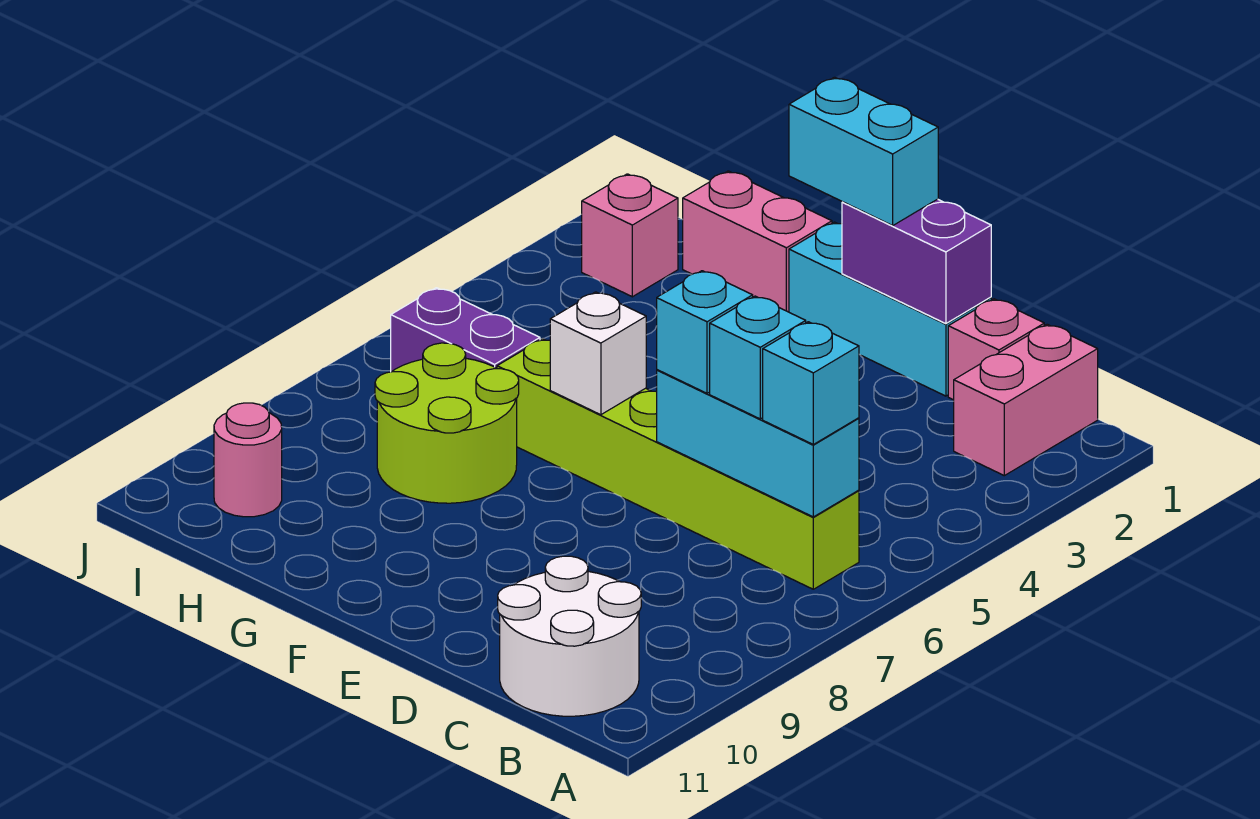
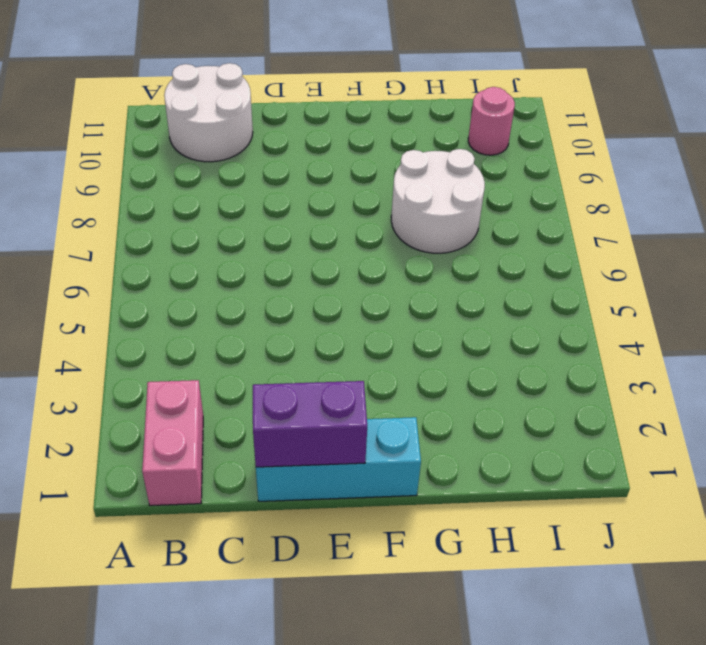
white round brick G7:H8 level 1 -> lime round brick G7:H8 level 1
none -> lime brick B6:G6 level 1
none -> pink brick C1 level 1
none -> pink brick G1:H1 level 1

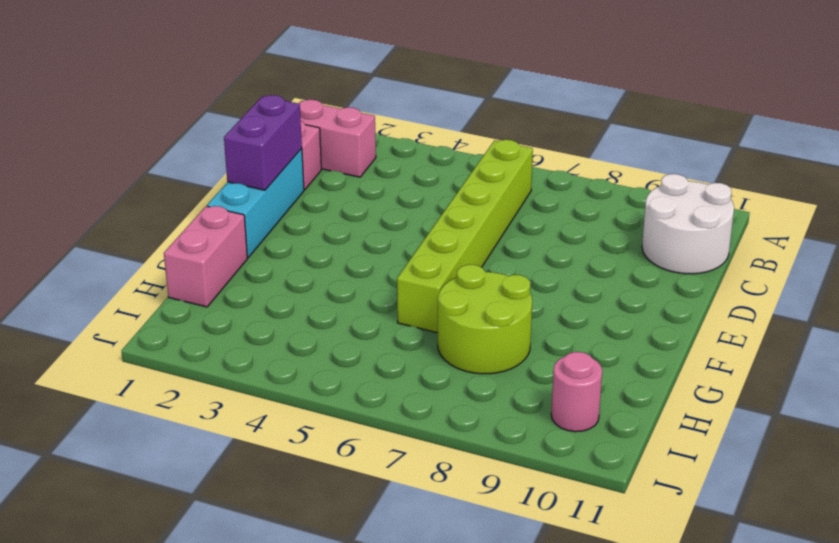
none -> purple brick H6:I6 level 1
none -> pink brick I2 level 1
none -> cyan brick B6:D6 level 2

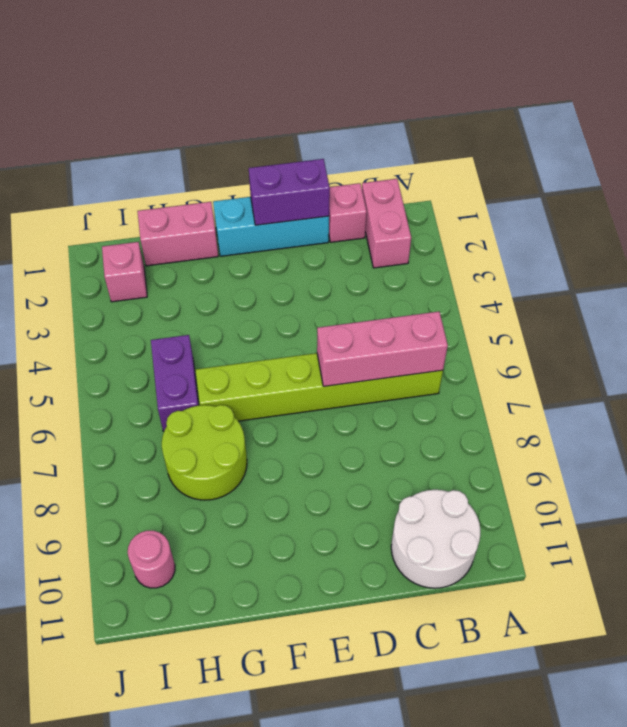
pink brick B6:D6 level 2 -> cyan brick B6:D6 level 2
purple brick H5:H6 level 1 -> purple brick H6:I6 level 1
none -> white brick F6 level 2
none -> cyan brick B6 level 3
none -> cyan brick C6 level 3

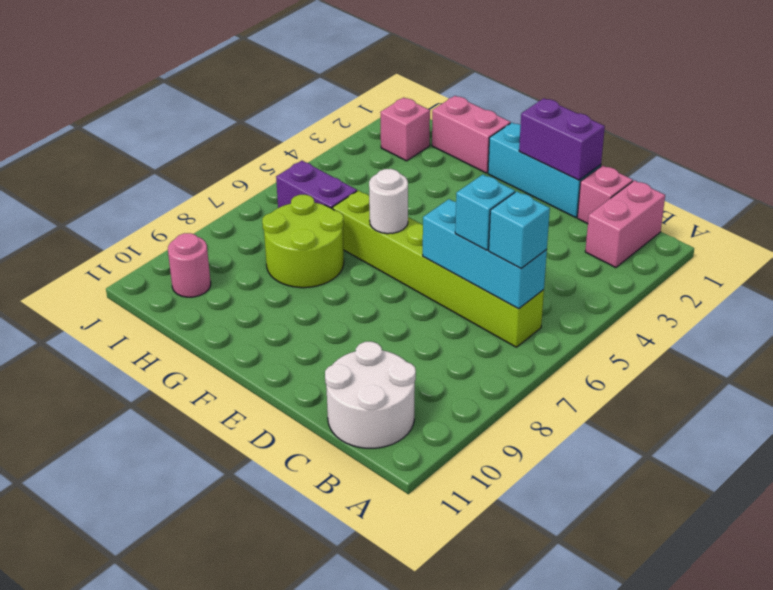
white round brick F6 level 2 -> white brick F6 level 2
none -> cyan brick D6 level 3
none -> cyan brick E1:F1 level 3

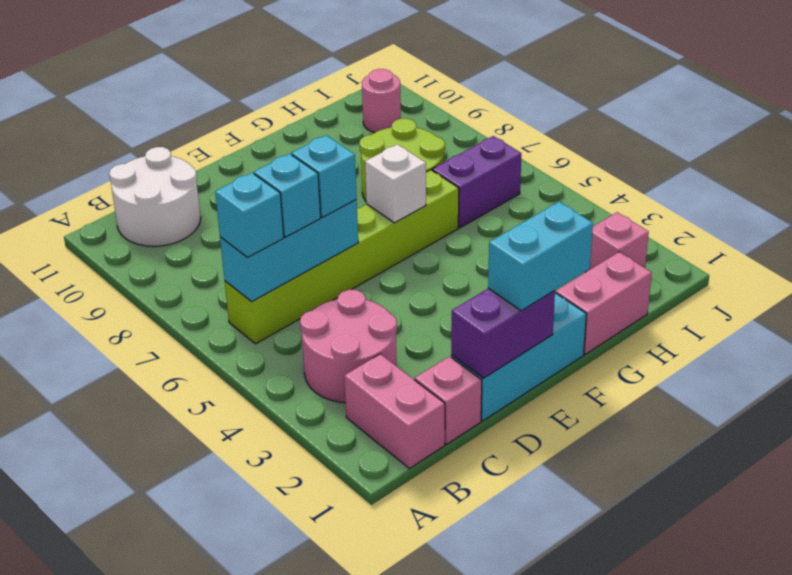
pink round brick B3:C4 level 1 -> none

